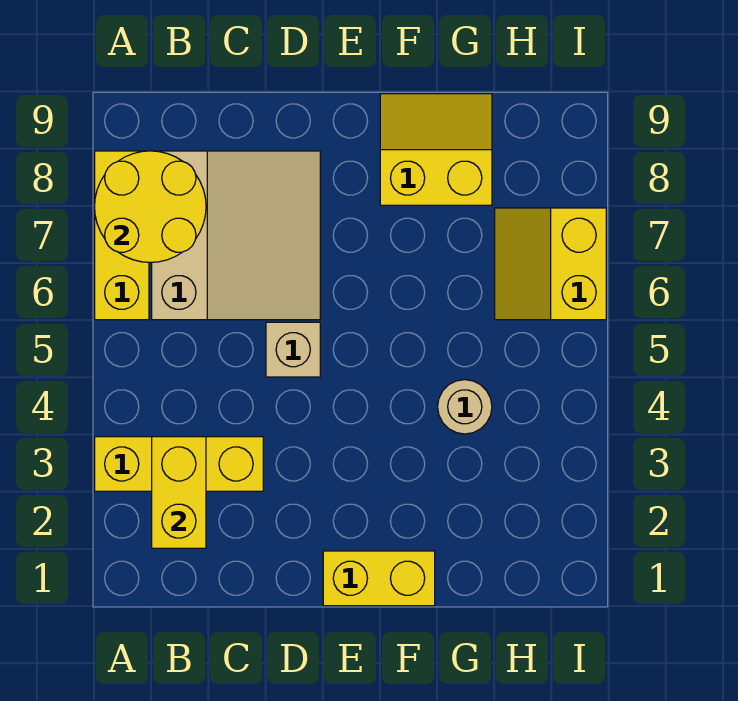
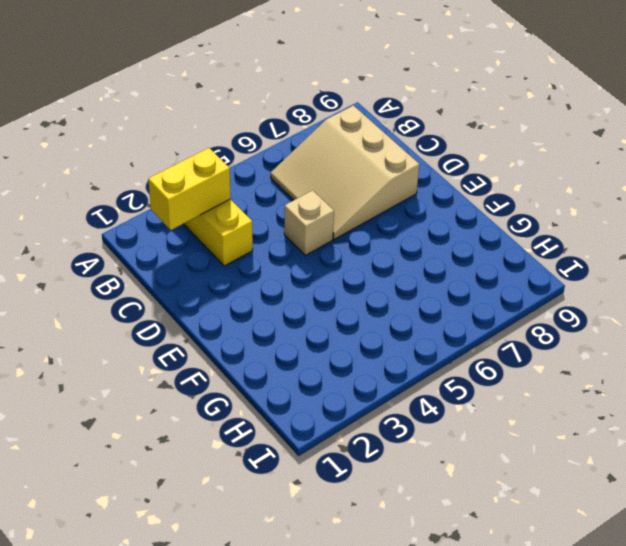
tan slope B6:D8 level 1 top 8 -> tan slope B6:D8 level 1 top B
none -> yellow brick A6:A8 level 1
none -> yellow brick E1:F1 level 1

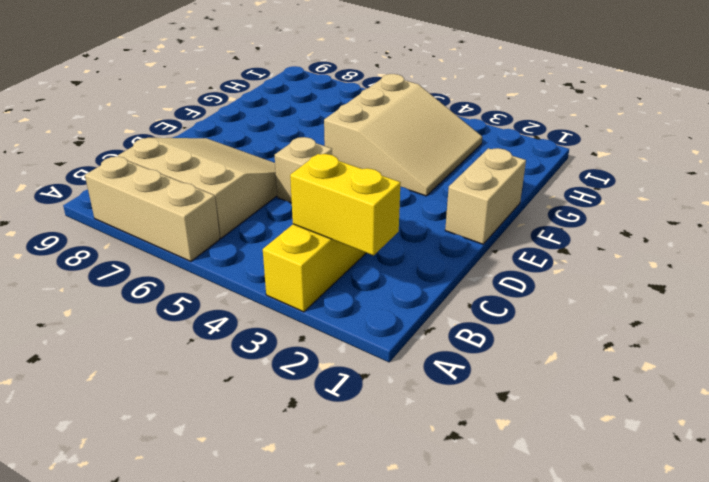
tan brick A6:A8 level 1 -> yellow brick A6:A8 level 1
tan brick E1:F1 level 1 -> yellow brick E1:F1 level 1
tan slope F3:H5 level 1 top 5 -> tan round brick G4 level 1
none -> yellow slope F8:G9 level 1 top 8
none -> yellow slope H6:I7 level 1 top I

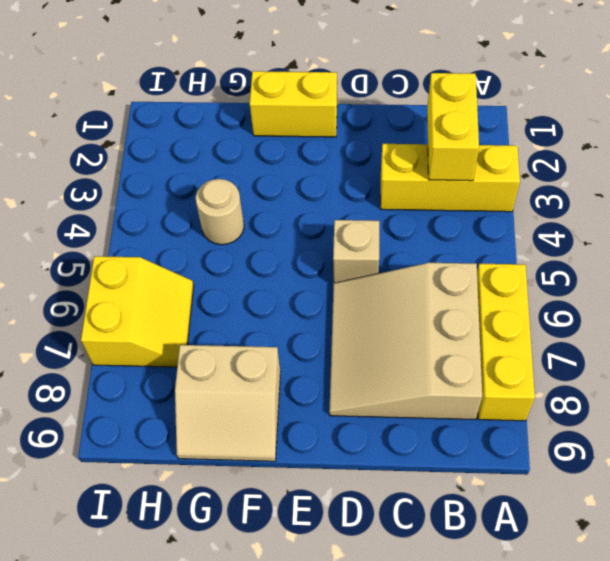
tan slope F8:G9 level 1 top 8 -> yellow slope F8:G9 level 1 top 8
none -> yellow round brick A7:B8 level 2

